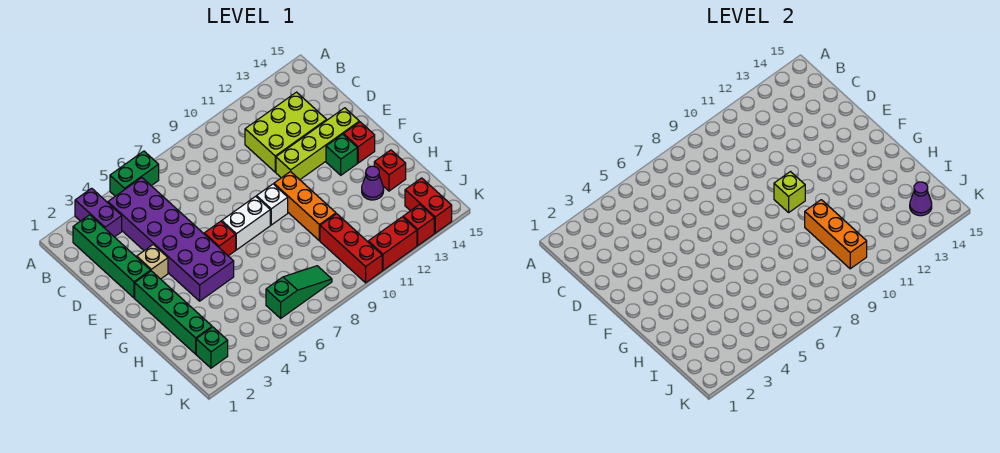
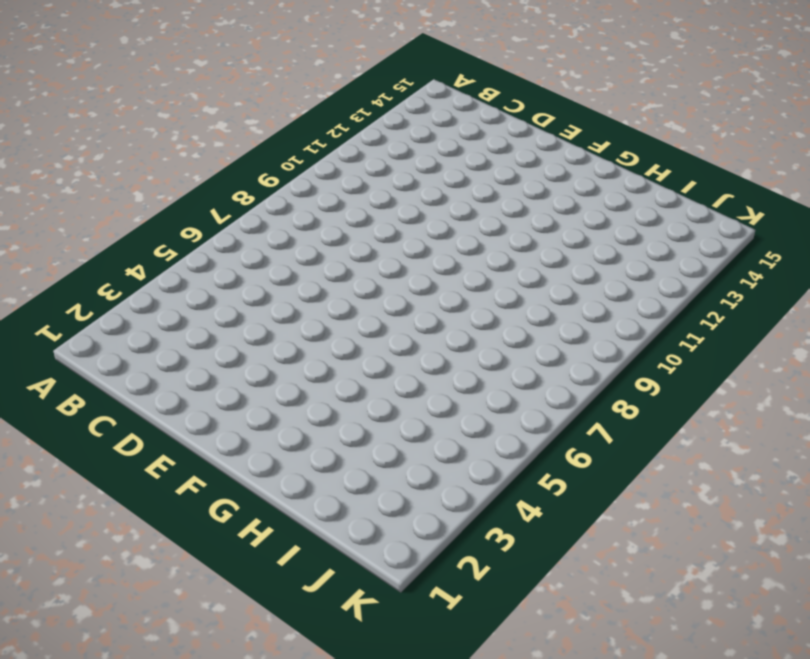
none -> purple brick A3:B3 level 1
none -> green brick A5:A6 level 1
none -> green brick B2:E2 level 1

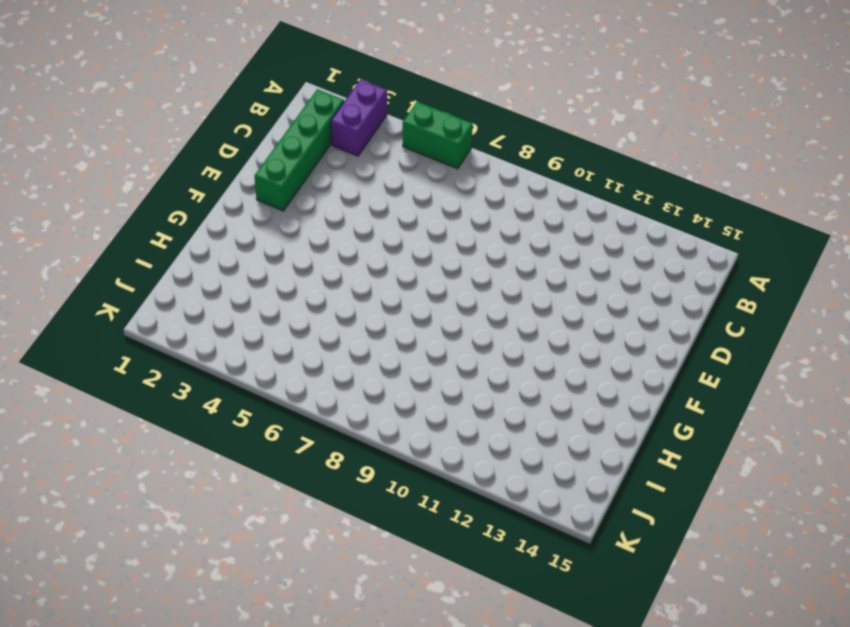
none -> purple brick B4:G5 level 1
none -> lime brick C11:D13 level 1
none -> tan brick E3 level 1

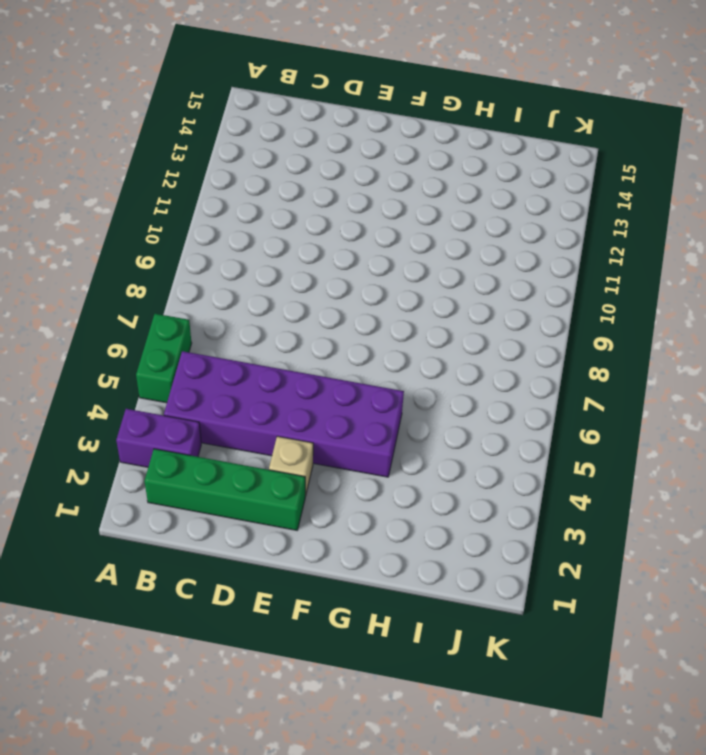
none -> lime brick C11:D13 level 1
none -> lime brick E11:E14 level 1
none -> green brick F2:I2 level 1

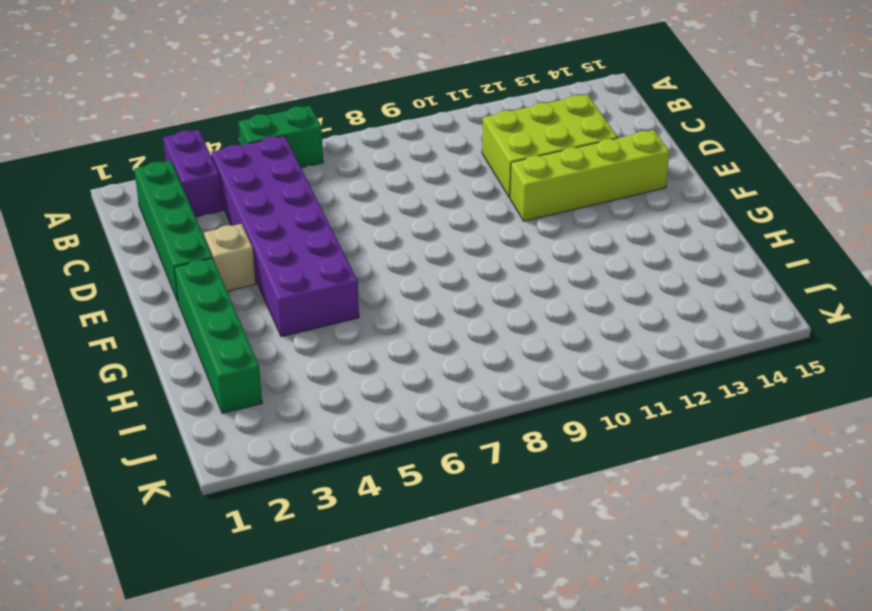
none -> red brick F6 level 1
none -> white brick F7:F8 level 1
none -> white brick F9 level 1

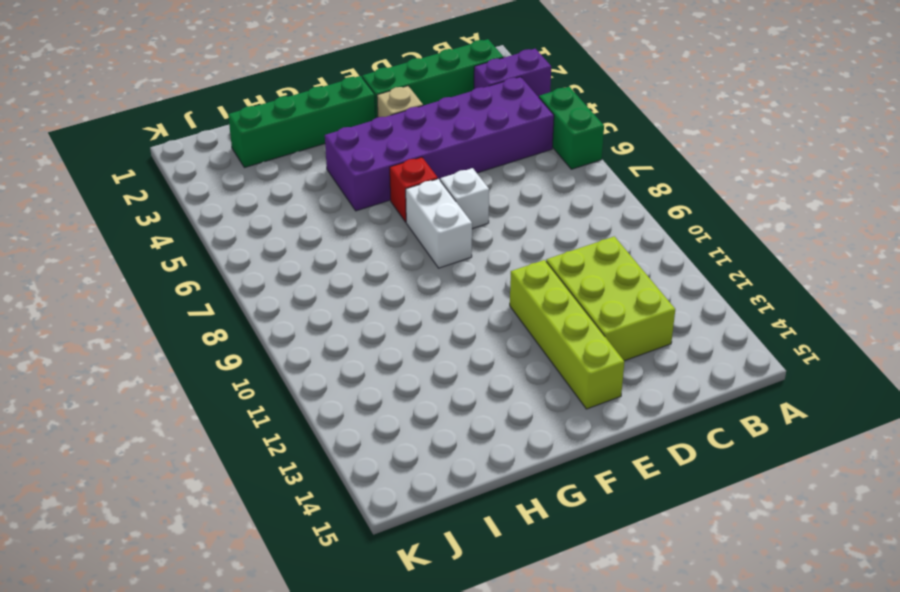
white brick E7 level 1 -> white brick F9 level 1
none -> orange brick F10:H10 level 1
none -> green brick F13 level 1
none -> red brick F14 level 1

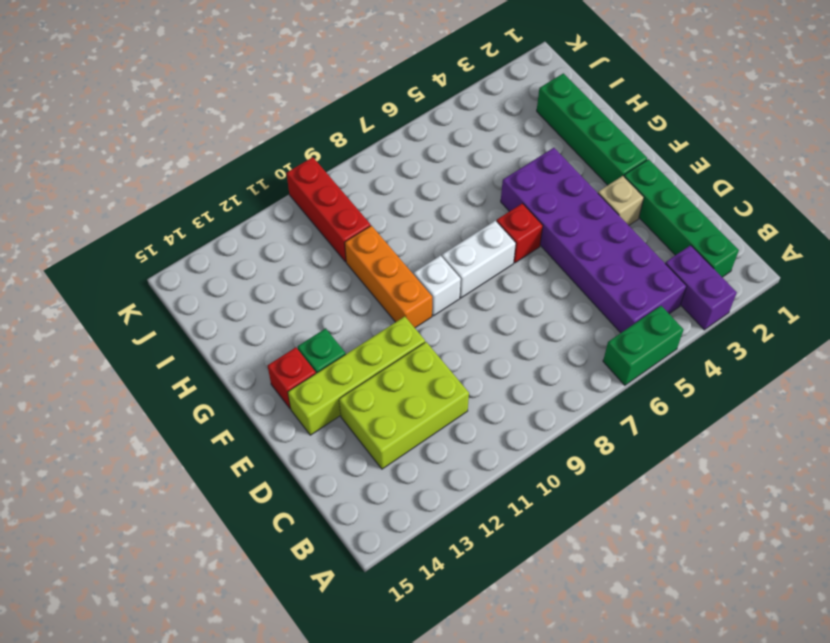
none -> purple cone H13 level 1
none -> red brick H14 level 1
none -> green brick J2 level 1

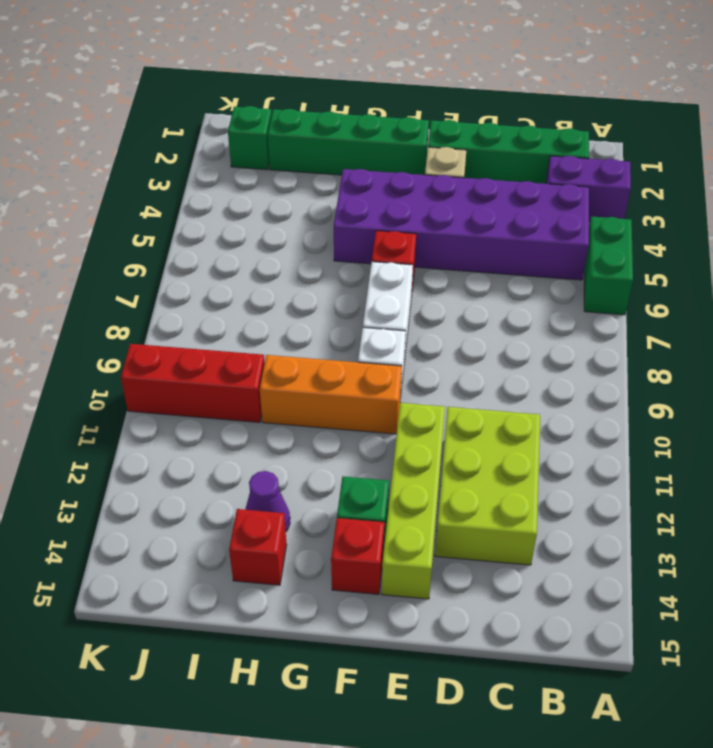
none -> green slope J6:J8 level 1 top 6
none -> red brick J14:K14 level 1
none -> red brick K11:K12 level 1

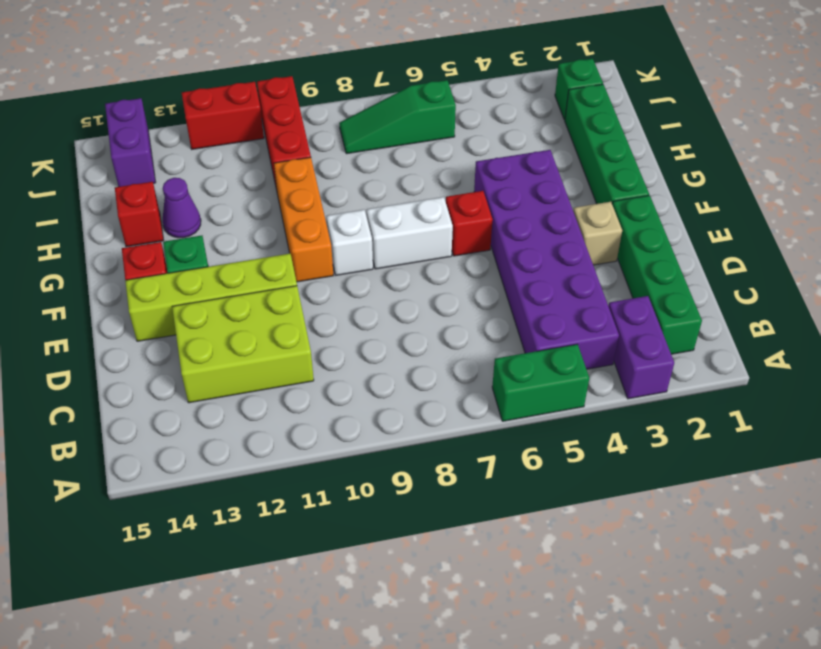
purple brick J14:K14 level 1 -> red brick J14:K14 level 1
none -> red brick K13 level 1
none -> lime brick F10 level 2
none -> orange brick H10:J10 level 2

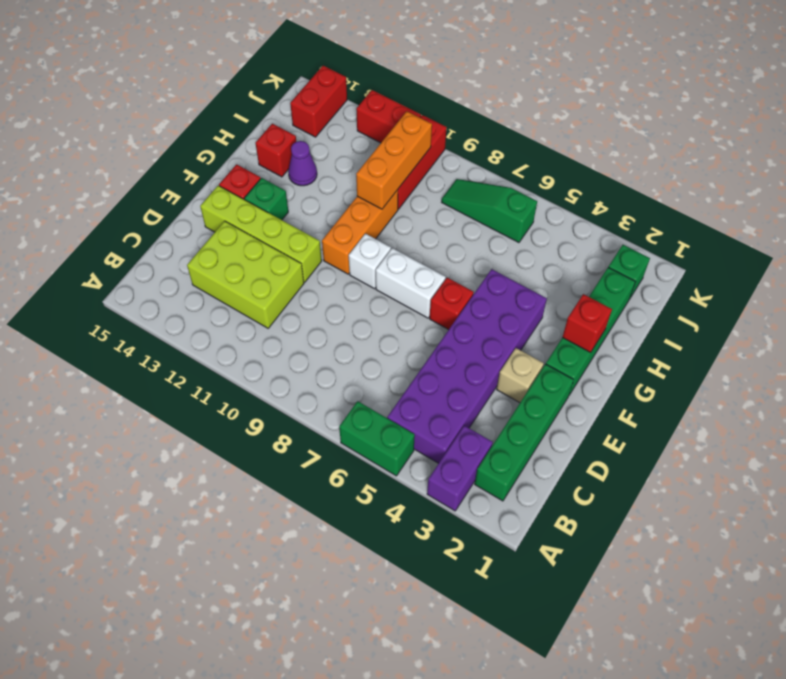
red brick G2 level 2 -> red brick K13 level 1
none -> lime brick F10 level 2
none -> purple cone J14 level 2

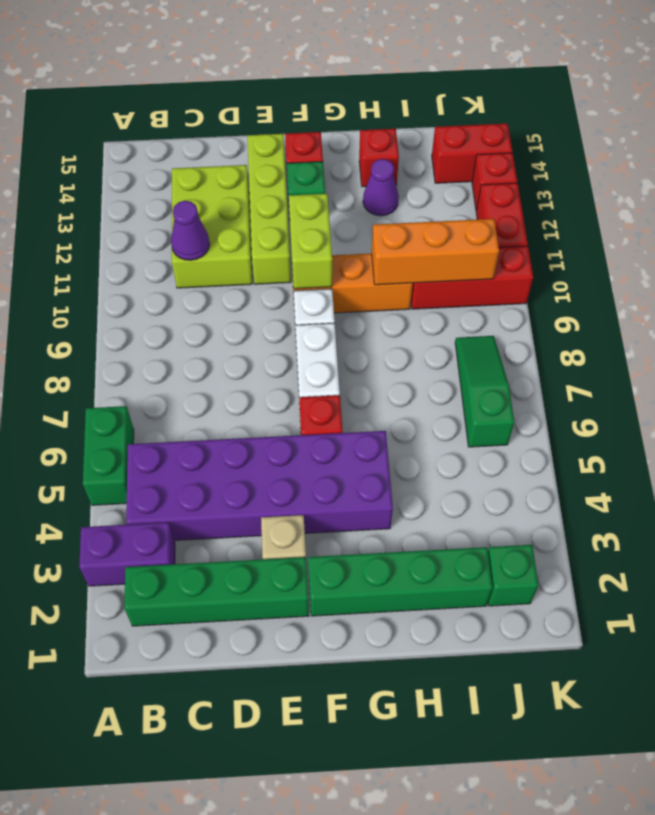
purple cone C11 level 2 -> purple cone J14 level 2
lime brick F10:F11 level 2 -> lime brick F10 level 2

